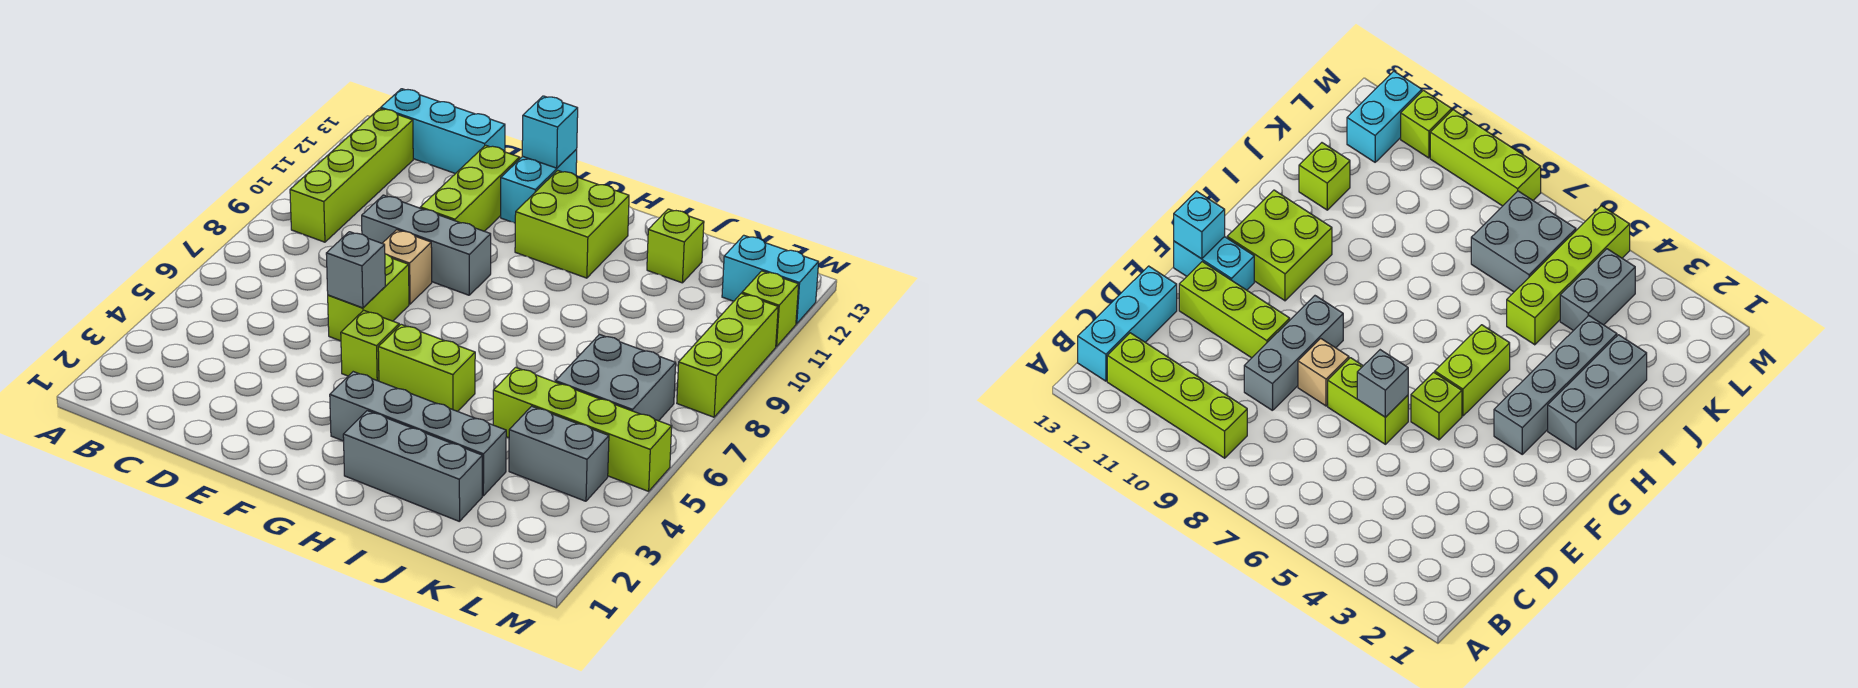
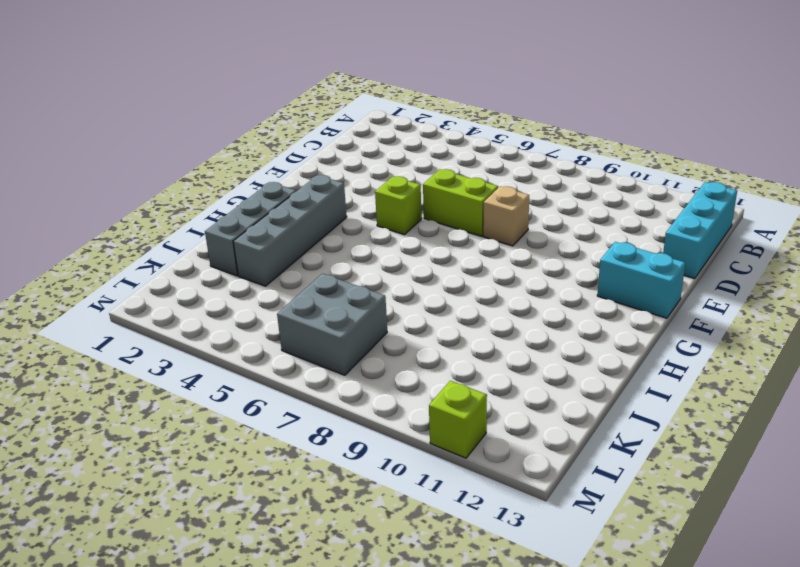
none -> lime brick B9:B12 level 1
none -> grey brick D9:F9 level 1
none -> lime brick E10:E12 level 1

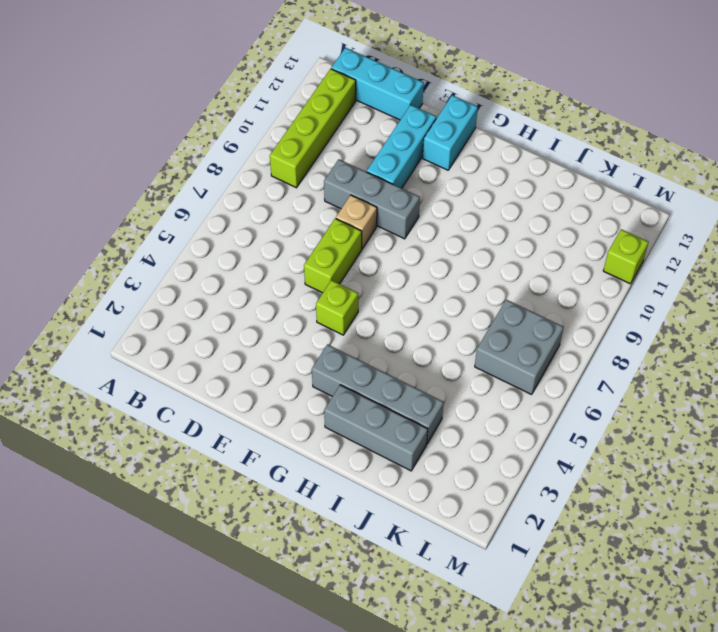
cyan brick E10:E12 level 1 -> lime brick E10:E12 level 1
none -> lime brick G5:H5 level 1
none -> lime brick G11:H12 level 1
none -> lime brick J5:M5 level 1

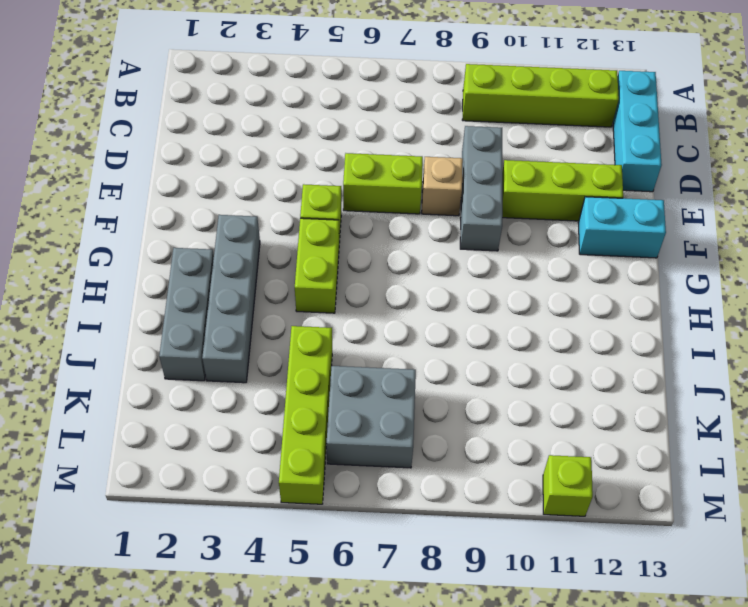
none -> lime brick G11:H12 level 1
none -> lime brick J12 level 1
none -> grey brick K4:L4 level 1

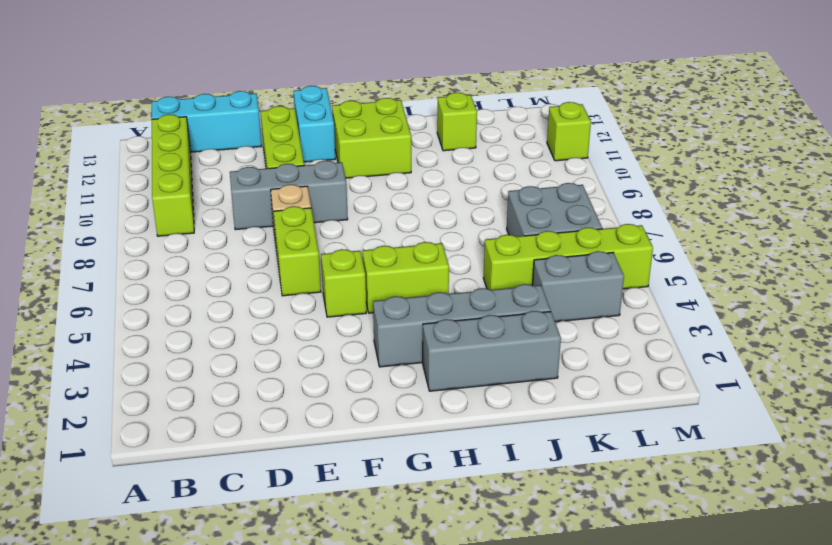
none -> cyan brick L12:M12 level 1
none -> lime brick M8:M10 level 1
none -> grey brick E6 level 2

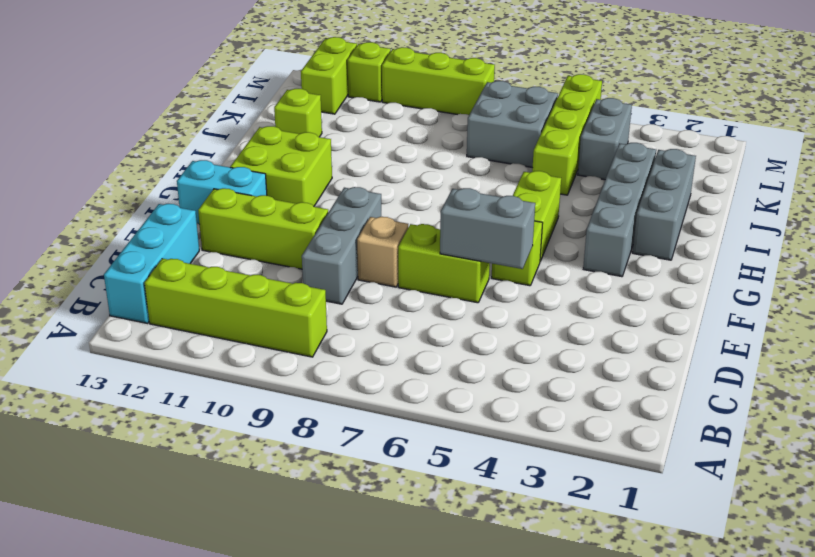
grey brick E5:E6 level 2 -> grey brick E6 level 2
lime brick L12:M12 level 1 -> cyan brick L12:M12 level 1
none -> cyan brick F13 level 2

